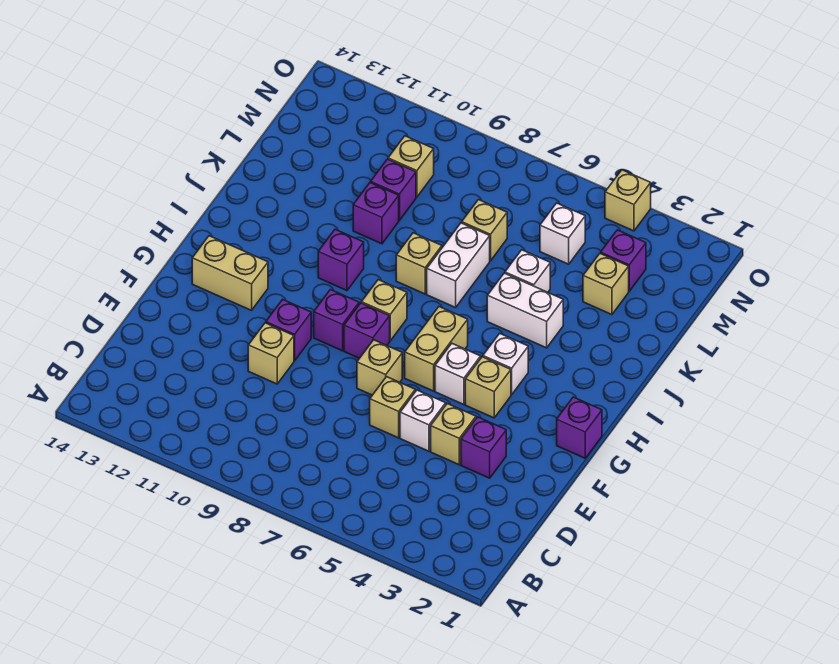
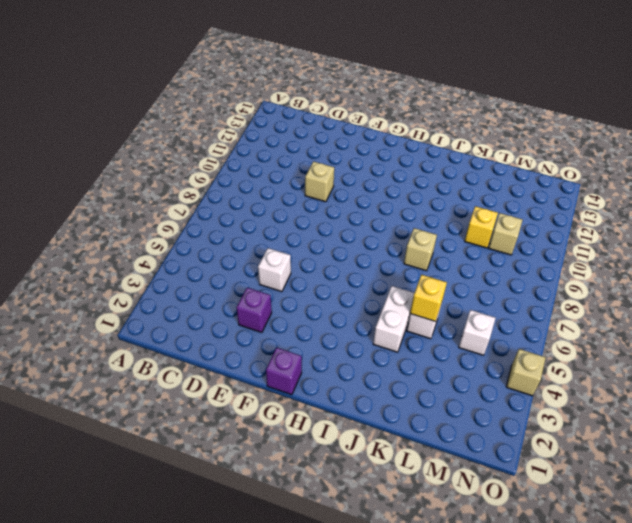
yellow brick K5 level 2 -> none
yellow brick L10 level 1 -> purple brick L10 level 1
none -> tan brick E4 level 1
none -> tan brick E6 level 1
none -> tan brick F7 level 1

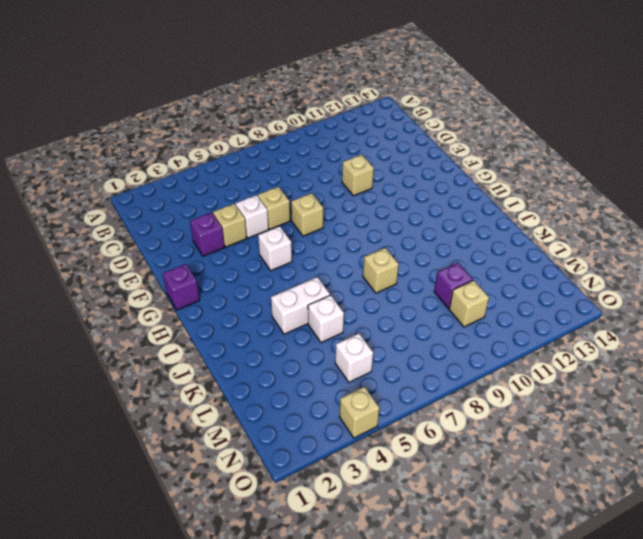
none -> purple brick F10 level 1
none -> tan brick G4 level 1
none -> tan brick G6:H6 level 1

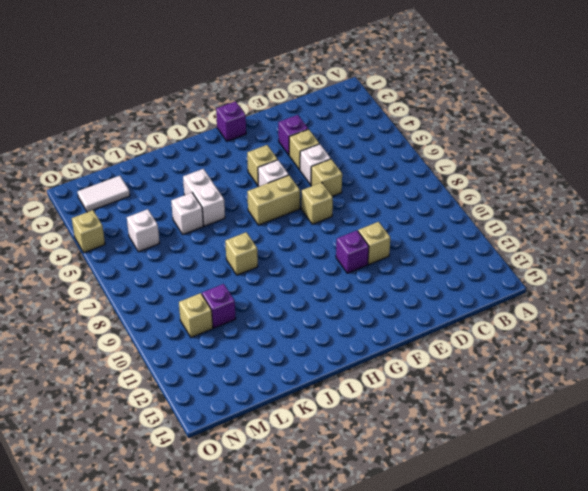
white tile M2:N2 level 1 -> none
none -> purple brick G8 level 1
none -> purple brick G9 level 1
none -> tan brick G12:G13 level 1

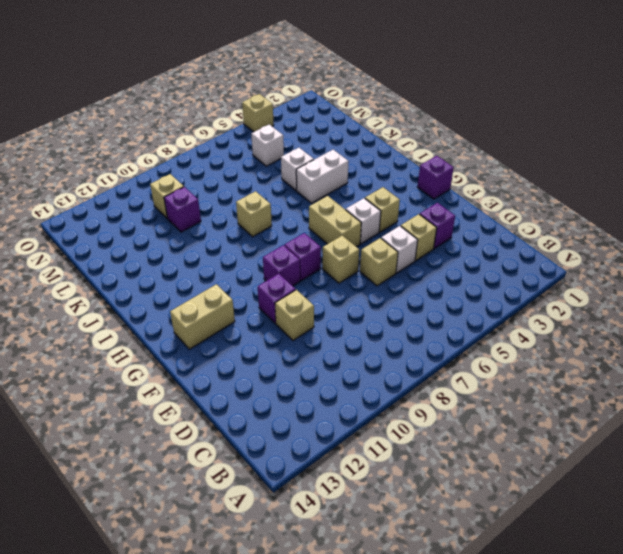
none -> white brick H4 level 1
none -> tan brick H8 level 1
none -> purple brick I10 level 1

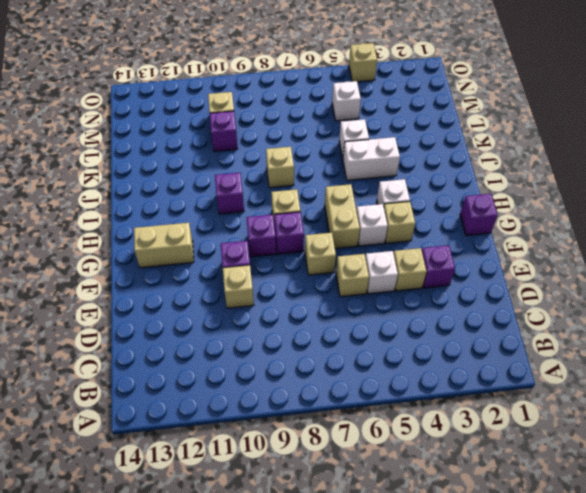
none -> white brick J7:K7 level 1
none -> purple brick K10 level 1
none -> tan brick L3 level 1

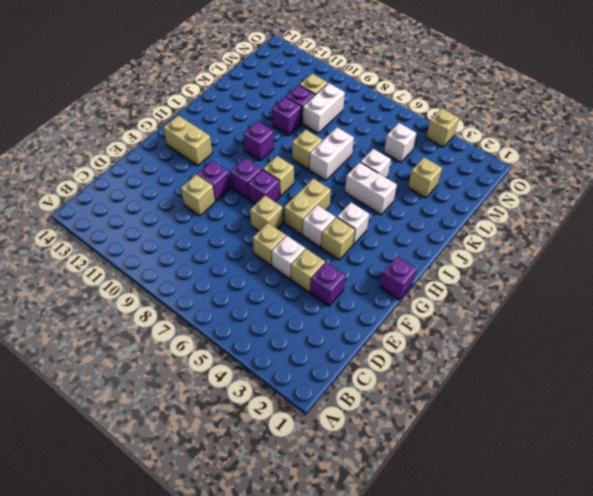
white brick L9:M9 level 1 -> none
none -> tan brick L7 level 1
none -> purple brick M3 level 1

